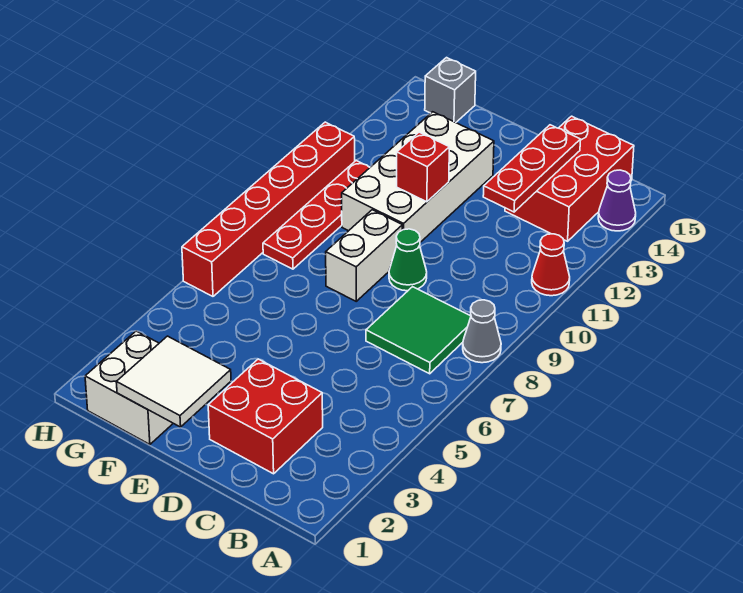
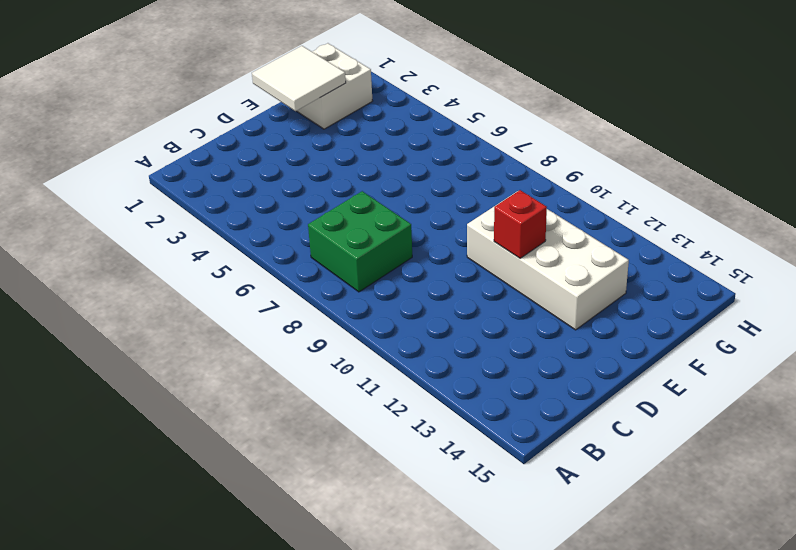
green brick B7:C8 level 1 -> green tile B7:C8 level 1
none -> grey cone A8 level 1
none -> red cone A11 level 1
none -> purple cone A14 level 1

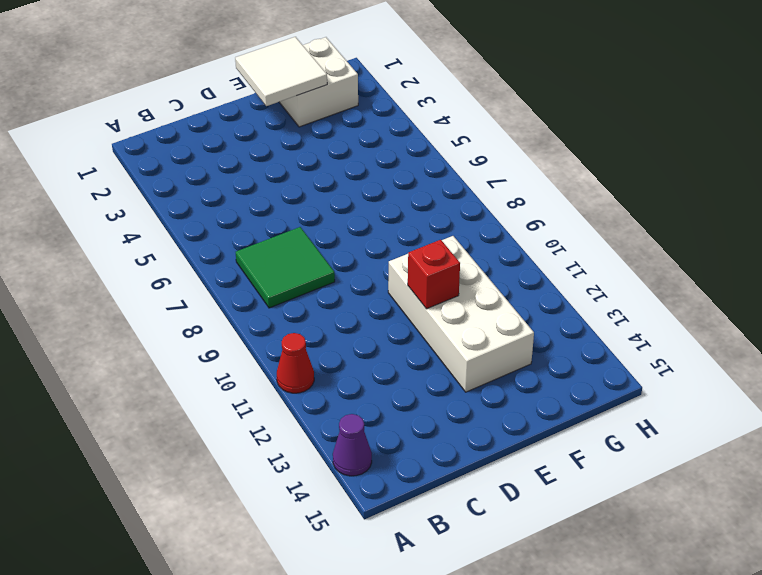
none -> grey cone A8 level 1
none -> red brick B13:C15 level 1
none -> red brick C2:D3 level 1

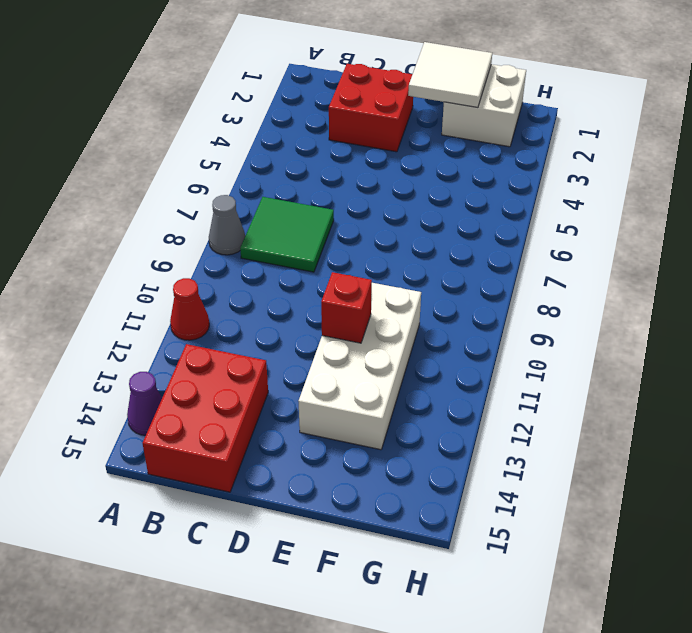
none -> green cone D9 level 1
none -> white brick E8:E9 level 1
none -> red plate G8:G11 level 1

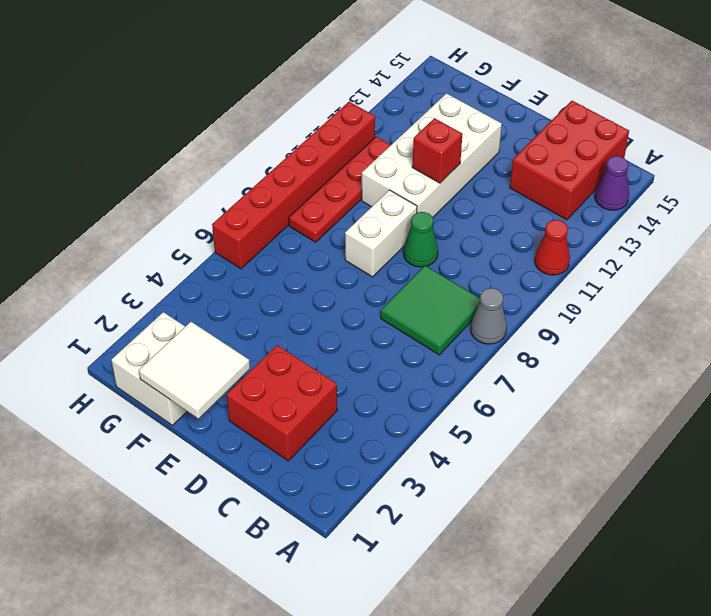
none -> grey brick G15 level 1
none -> red plate C12:C14 level 2

